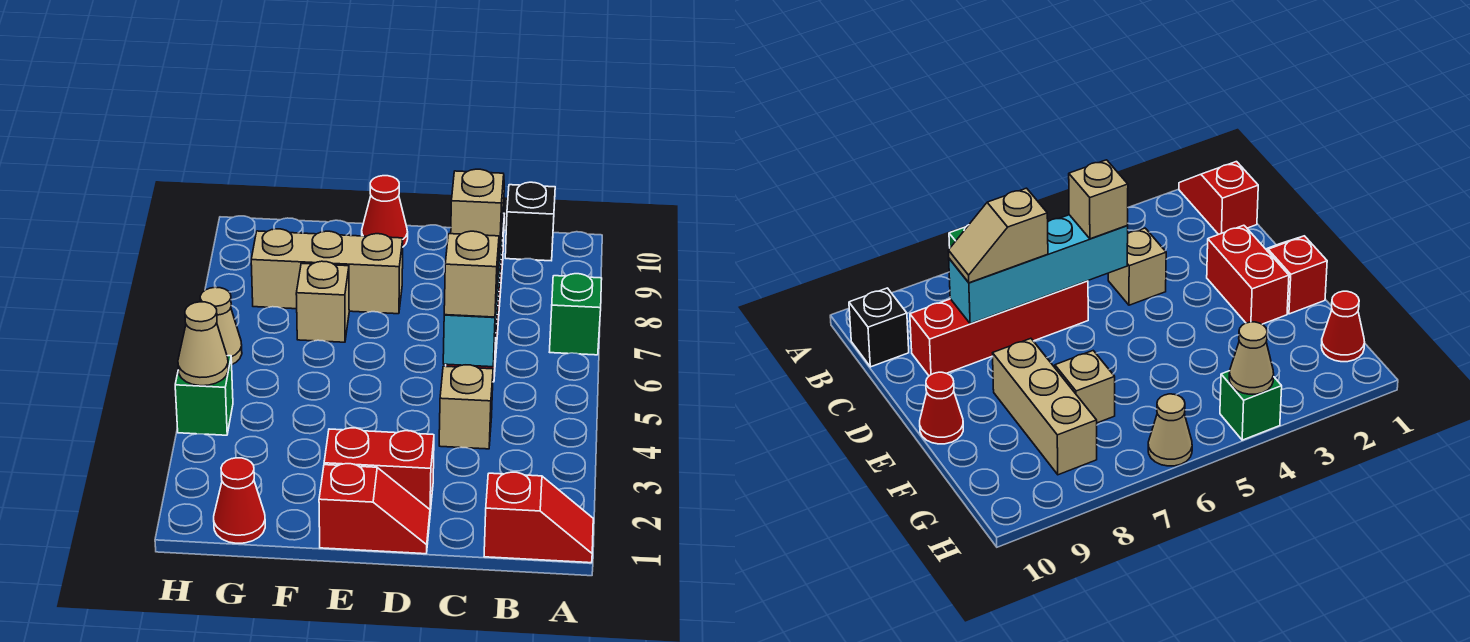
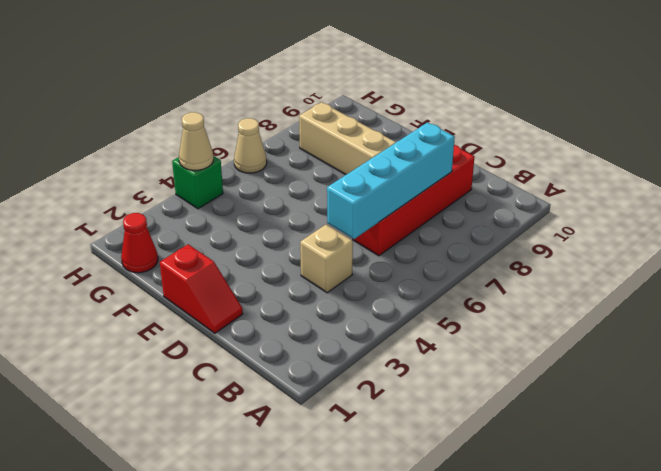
none -> red slope A1:B1 level 1 top B
none -> green brick A7 level 1
none -> black brick B10 level 1

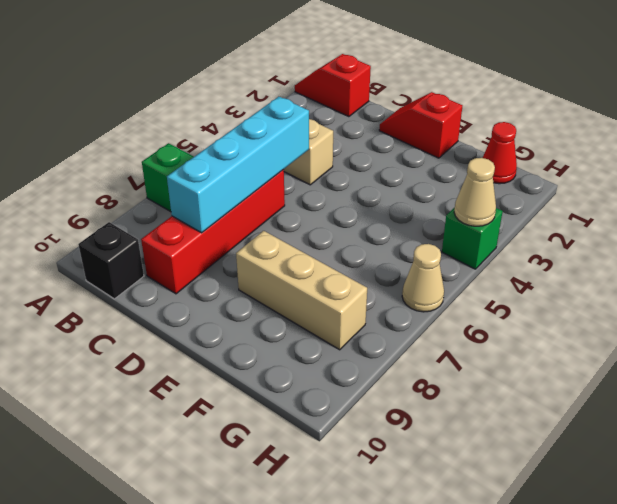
none -> red brick D2:E2 level 1
none -> red cone E10 level 1
none -> tan brick F7 level 1

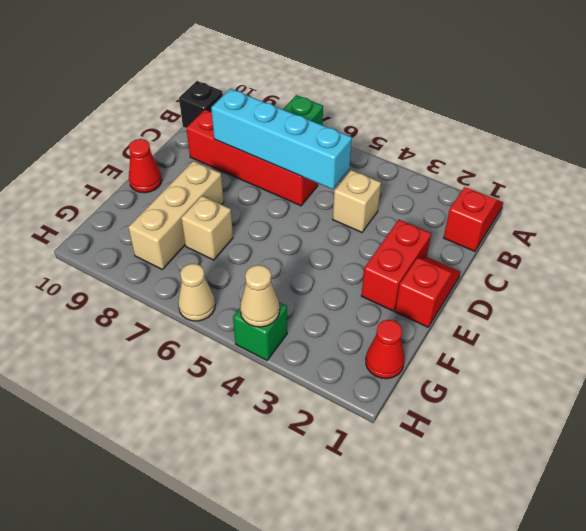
none -> tan brick C5 level 3
none -> tan slope C7:C8 level 3 top 7

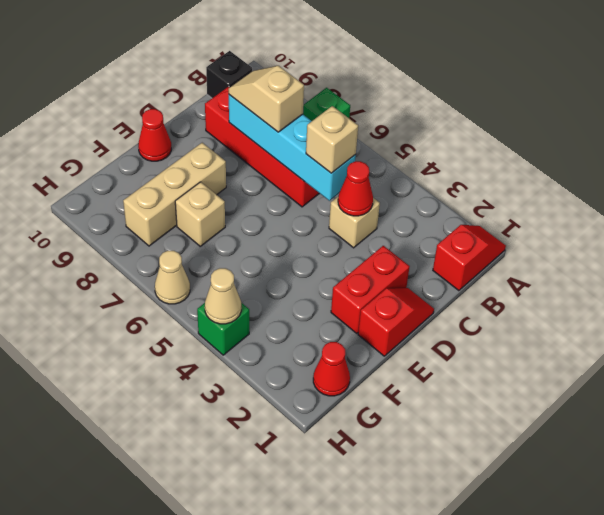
red cone C4 level 2 -> none

